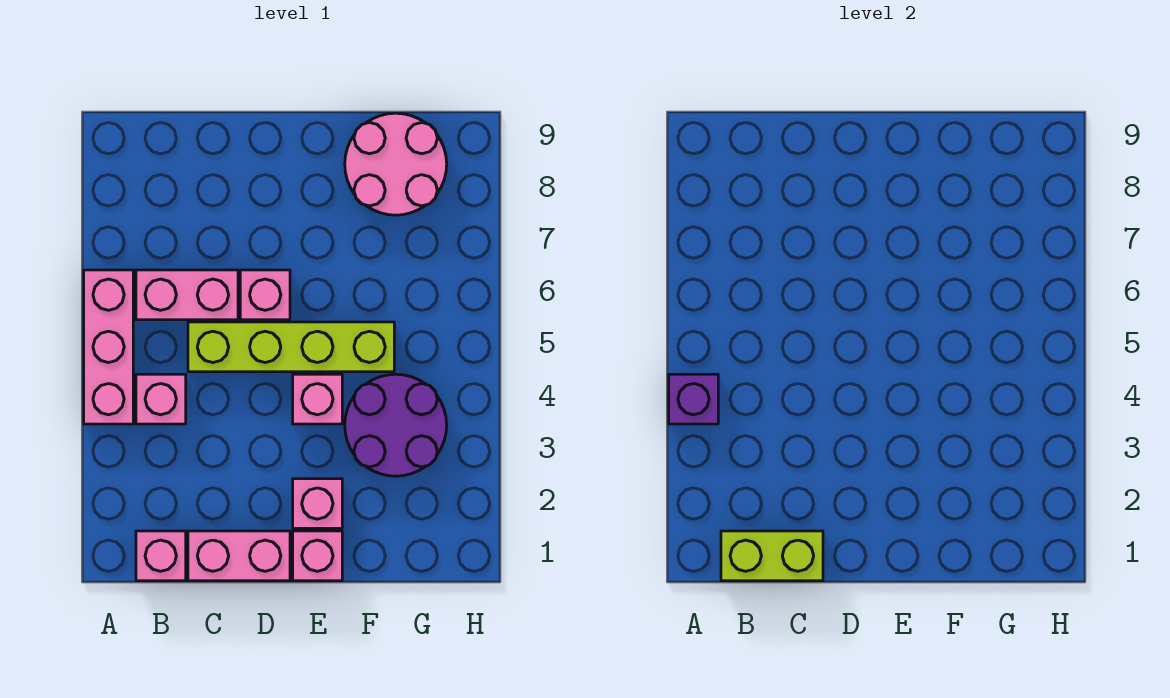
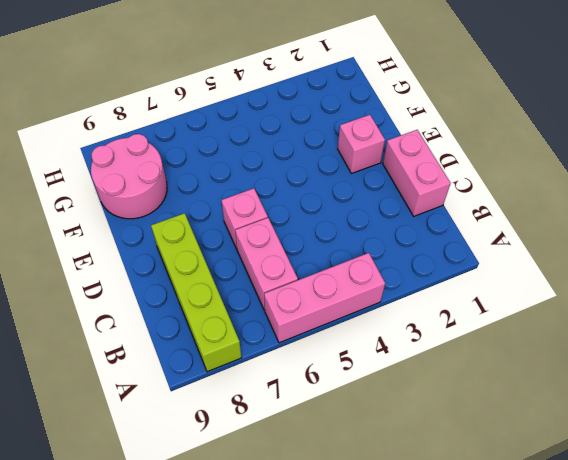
lime brick A8:D8 level 1 -> lime brick C5:F5 level 1
none -> pink brick B1 level 1
none -> pink brick B4 level 1
none -> pink brick E1 level 1

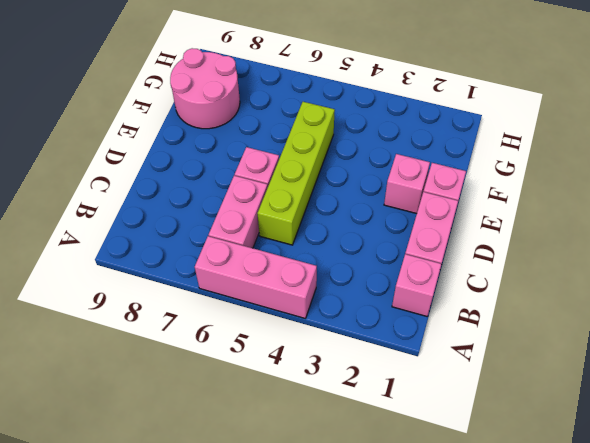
none -> pink brick B4 level 1
none -> pink brick E4 level 1
none -> purple round brick F3:G4 level 1

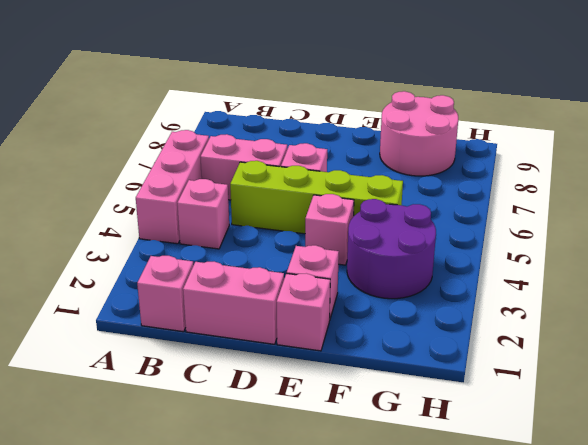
none -> purple brick A4 level 2
none -> lime brick B1:C1 level 2

